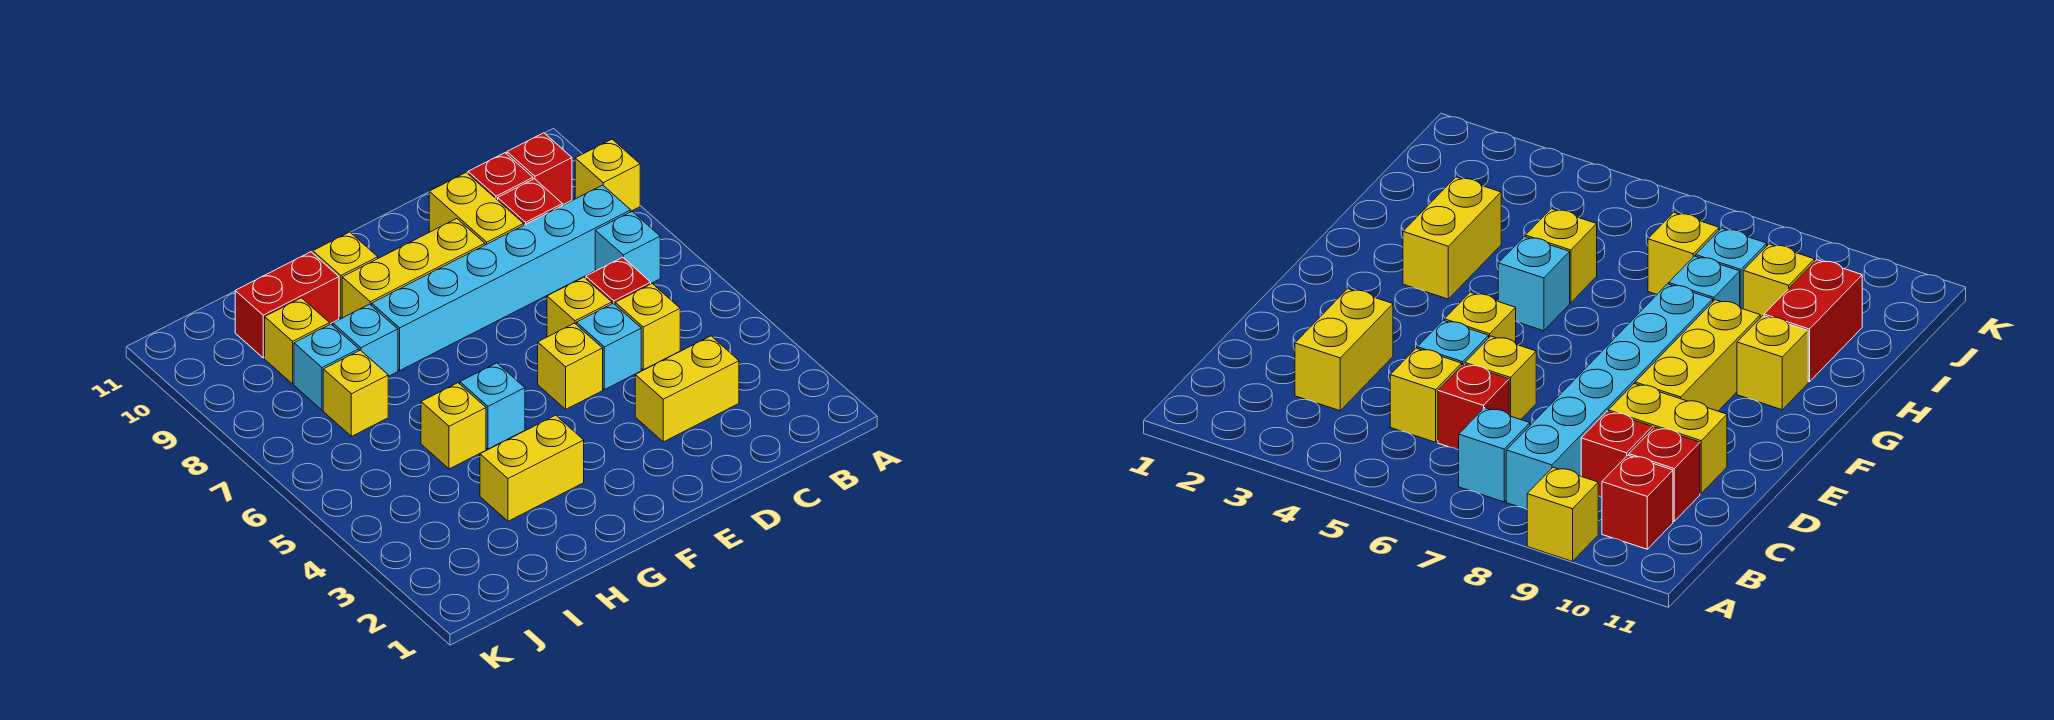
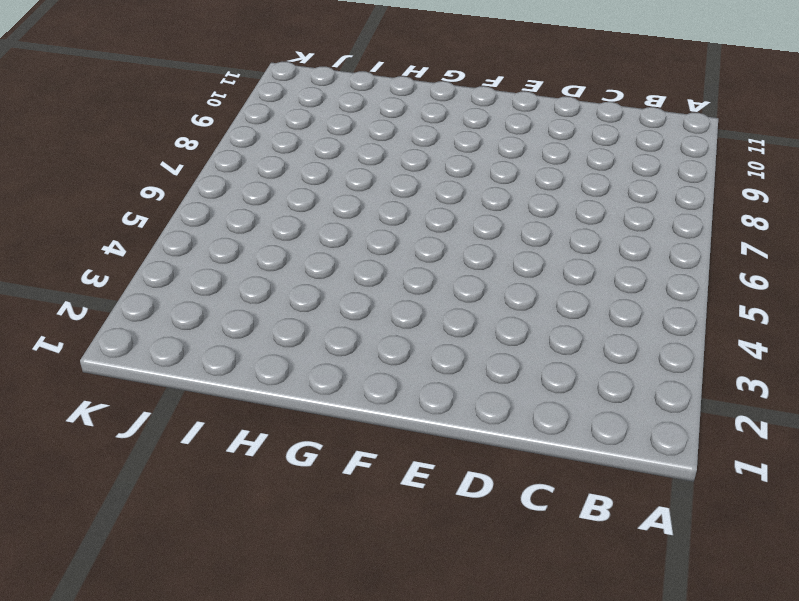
none -> yellow brick A9 level 1
none -> cyan brick B7 level 1
none -> cyan brick B8:G8 level 1

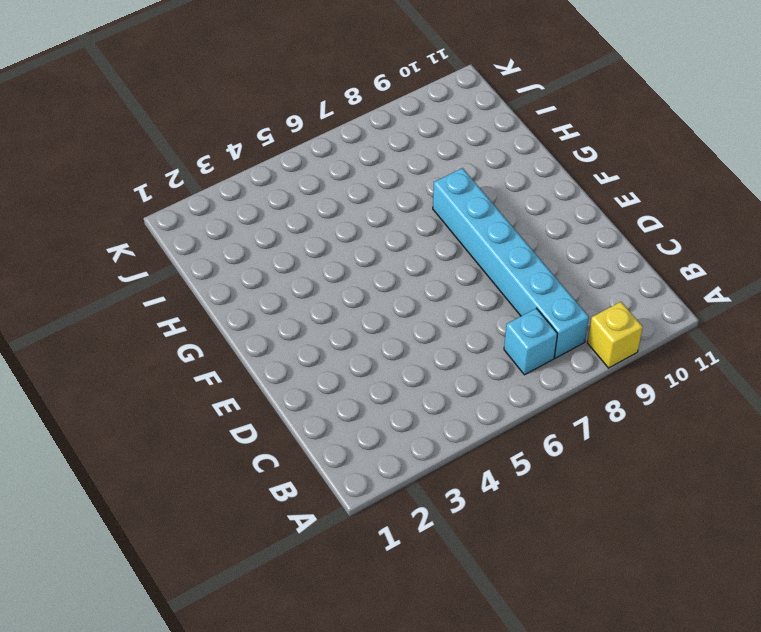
none -> red brick B10 level 1
none -> yellow brick C3:D3 level 1
none -> yellow brick C5 level 1

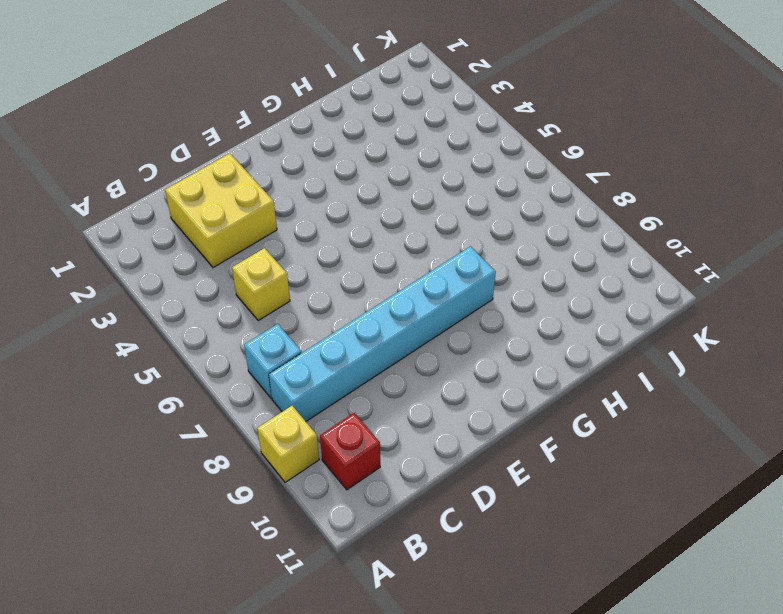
yellow brick C2:D3 level 1 -> yellow brick C3:D3 level 1
none -> red brick C6 level 1
none -> red brick C9 level 1
none -> red brick C10 level 1

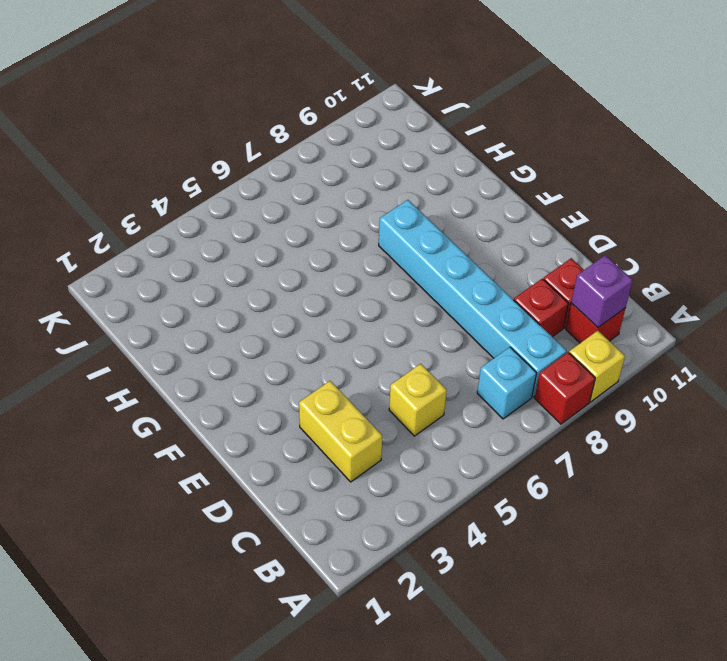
red brick A8 level 1 -> red brick C6 level 1
purple brick B10 level 2 -> none
none -> cyan brick D5 level 1
none -> yellow brick D6 level 1
none -> yellow brick D9:D10 level 1

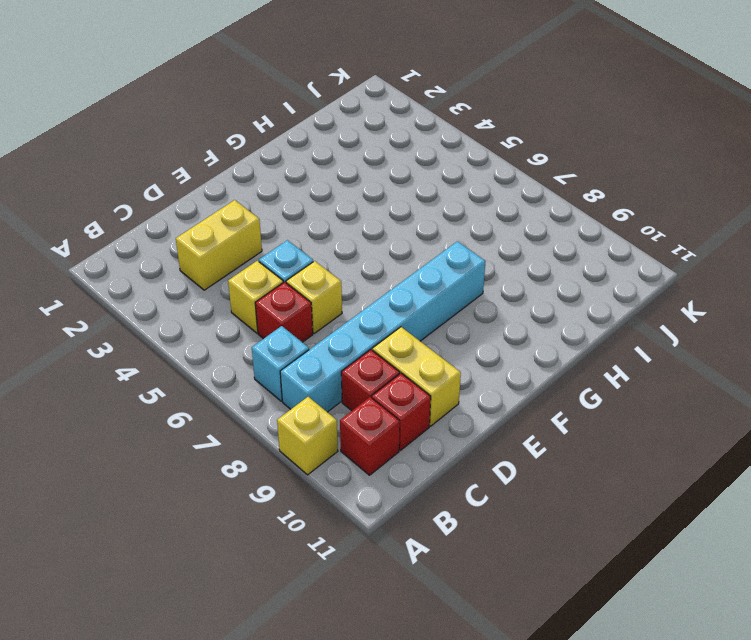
none -> yellow brick E5 level 1
none -> yellow brick E9:G9 level 1
none -> yellow brick G3:H3 level 1

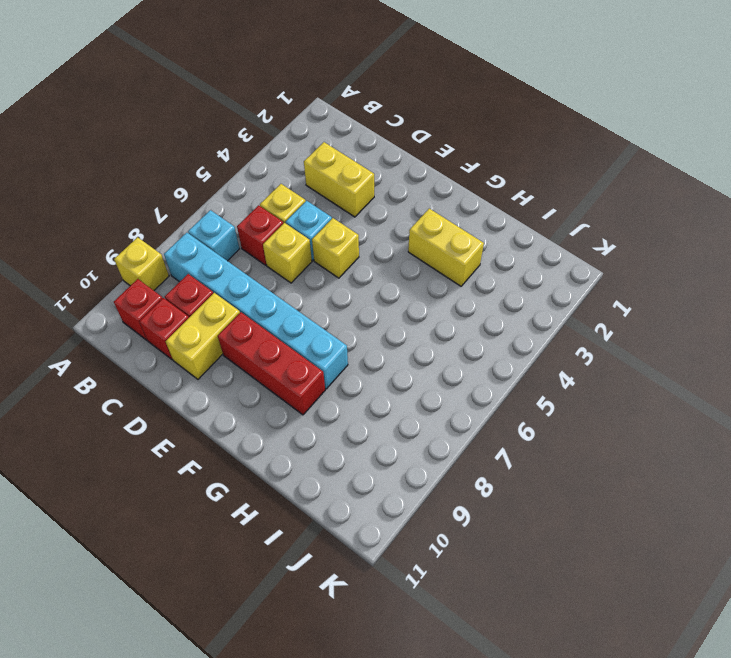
red brick E9:G9 level 1 -> yellow brick E9:G9 level 1
none -> cyan brick G5 level 1
none -> yellow brick G10 level 1
none -> yellow brick H5 level 1

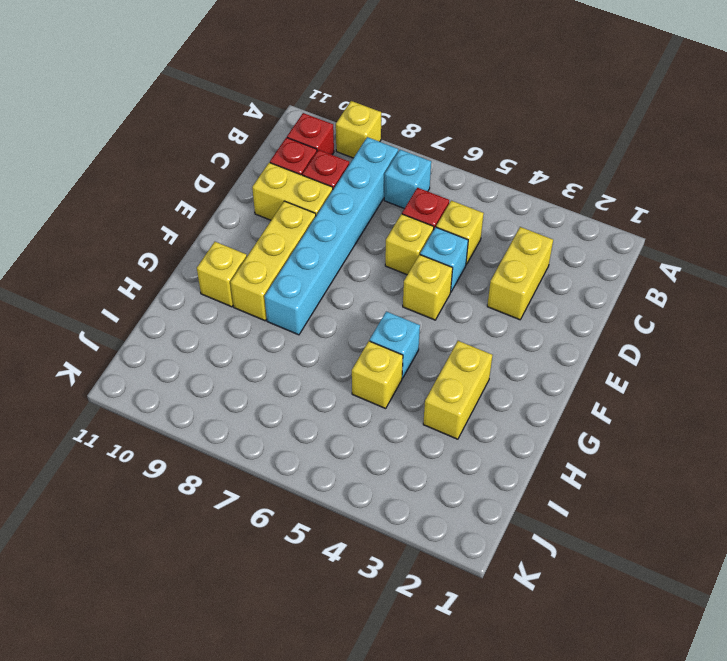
none -> cyan brick H8 level 1
none -> red brick H10:I10 level 1
none -> yellow brick I7 level 1

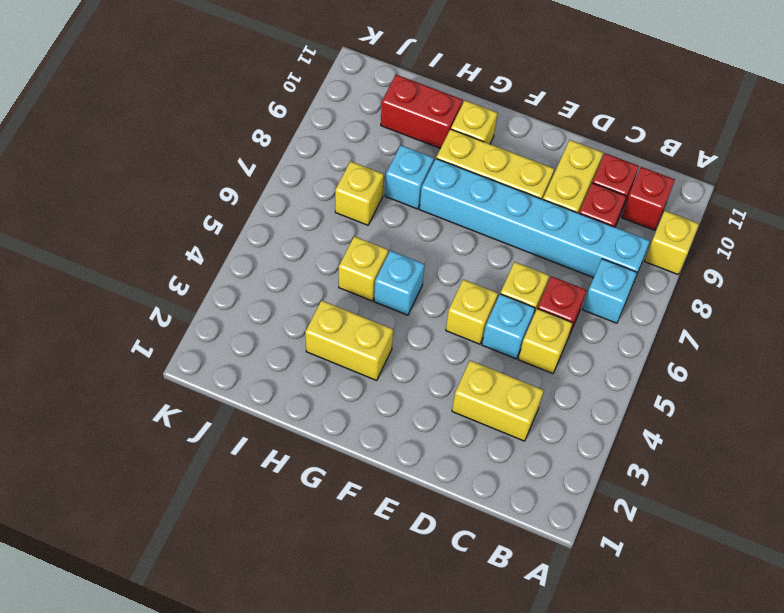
none -> cyan brick I8 level 1
none -> yellow brick I9 level 1

